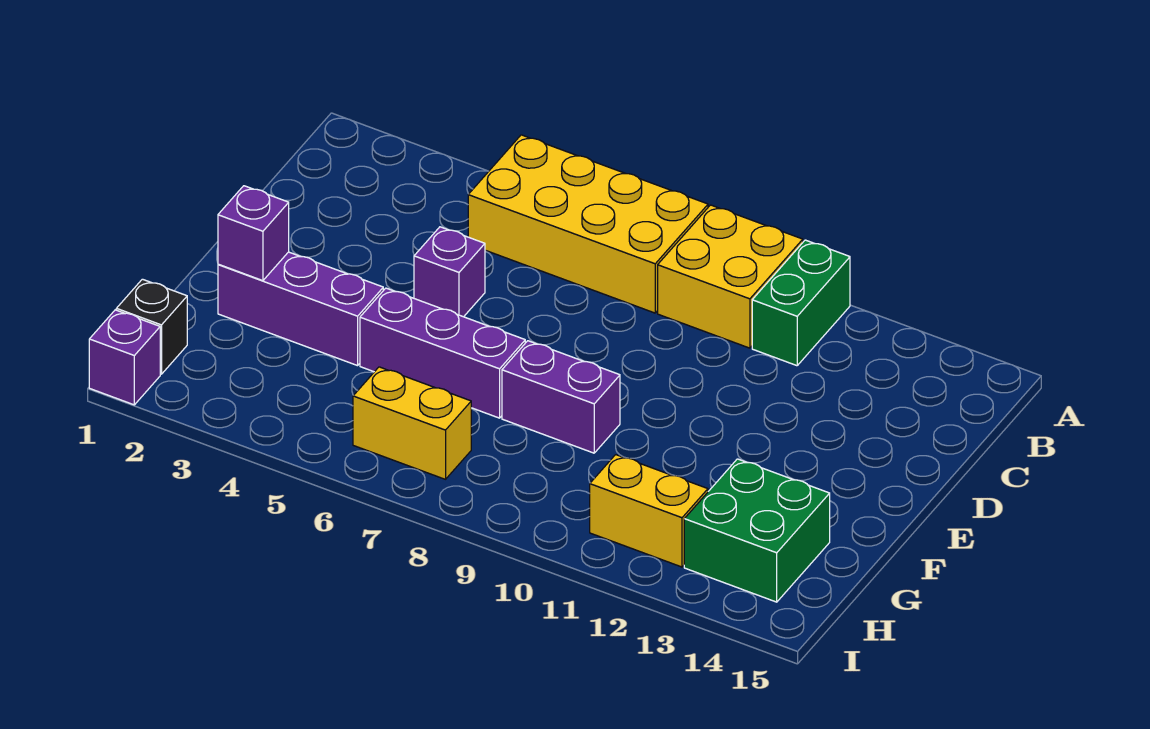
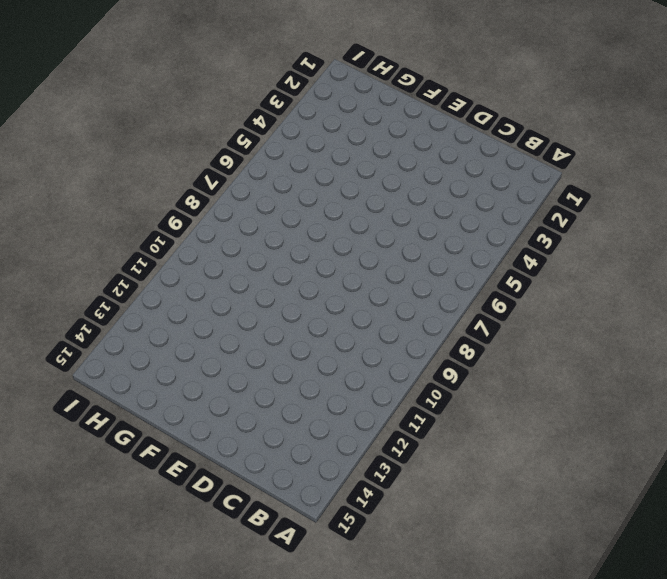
none -> yellow brick A5:B8 level 1
none -> yellow brick A9:B10 level 1
none -> green brick A11:B11 level 1

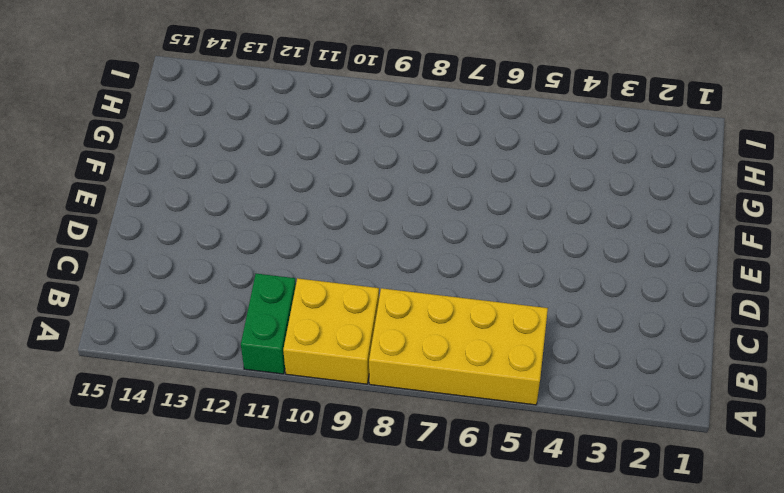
none -> purple brick D5 level 1
none -> purple brick F2:F4 level 1
none -> purple brick F5:F7 level 1

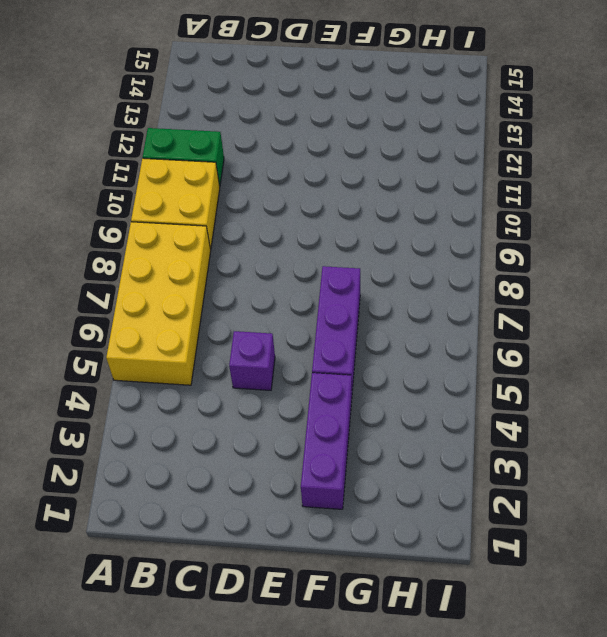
none -> purple brick F8:F9 level 1
none -> green brick G13:H14 level 1
none -> black brick H1 level 1

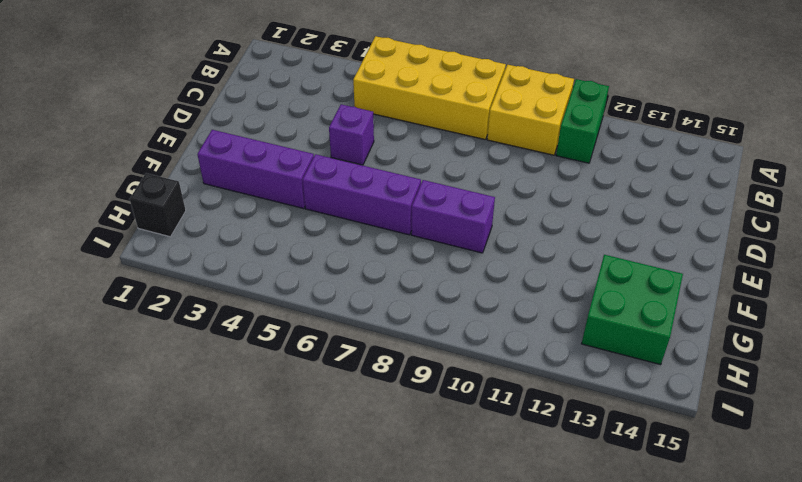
none -> yellow brick H6:H7 level 1
none -> yellow brick H11:H12 level 1
none -> purple brick I1 level 1

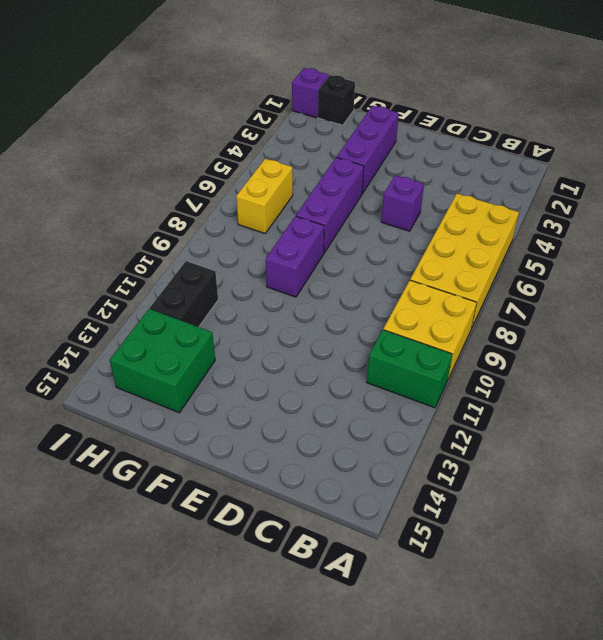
black brick H11:H12 level 1 -> yellow brick H11:H12 level 1
none -> purple brick F2 level 2

